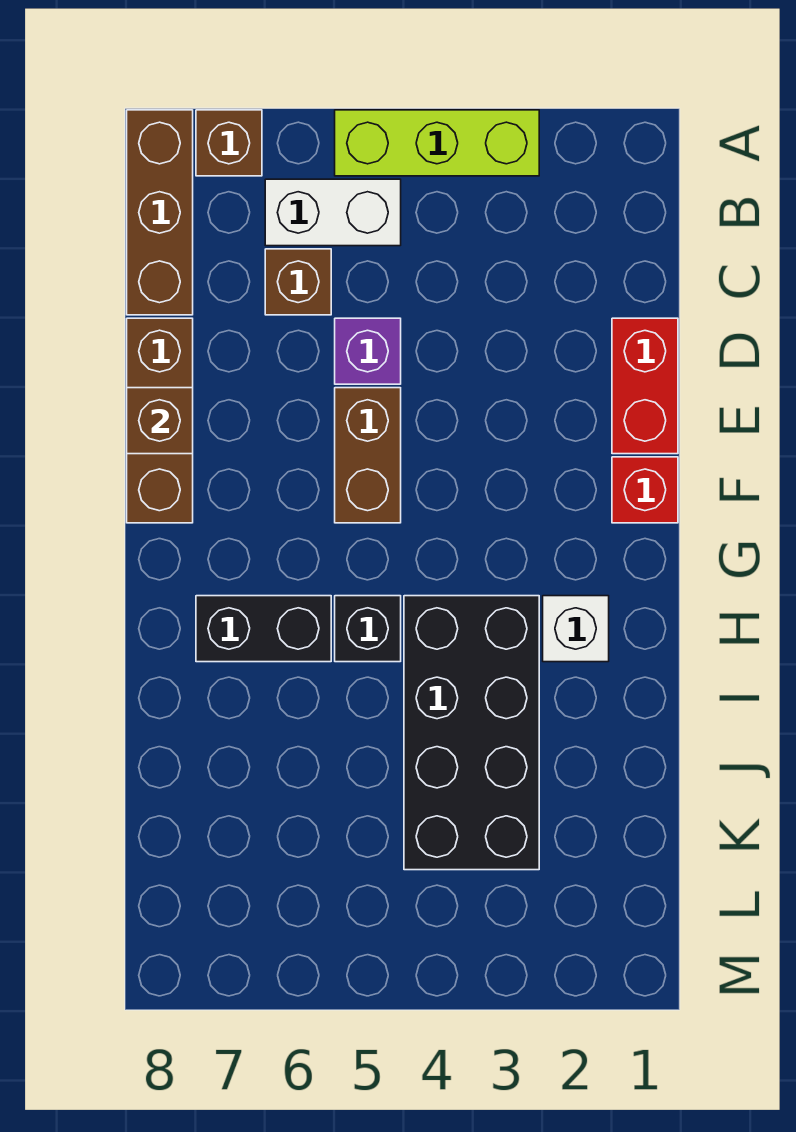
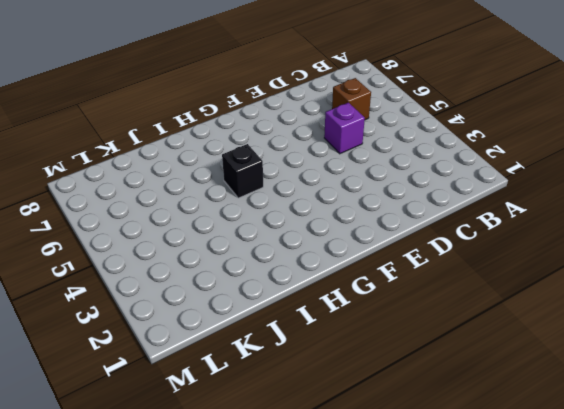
none -> lime brick A3:A5 level 1
none -> brown brick A7 level 1
none -> brown brick A8:C8 level 1

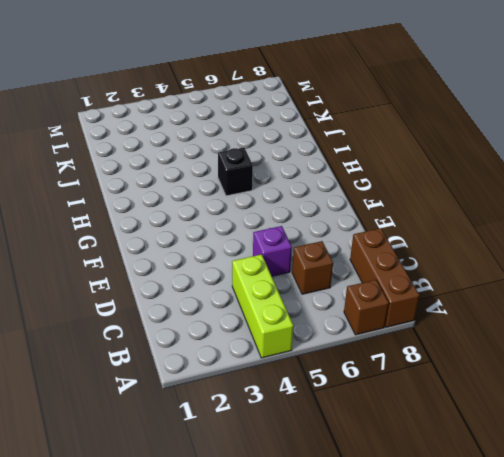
lime brick A4:C4 level 1 -> lime brick A3:A5 level 1
none -> white brick B5:B6 level 1
none -> red brick D1:E1 level 1
none -> brown brick D8:F8 level 1

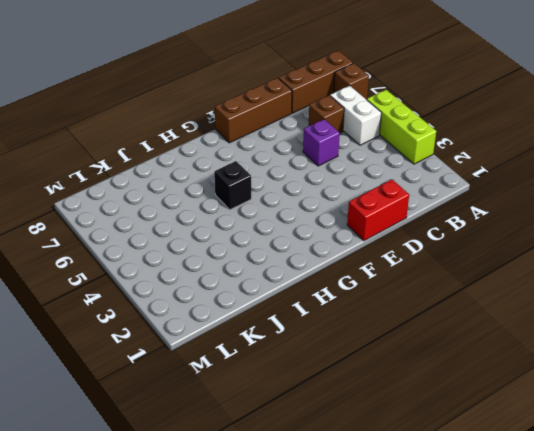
none -> brown brick E5:F5 level 1
none -> red brick F1 level 1
none -> white brick H2 level 1

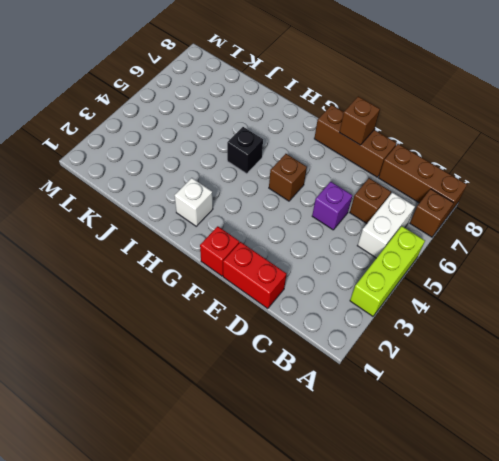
brown brick F5 level 1 -> brown brick E5:F5 level 1
none -> black brick H3:K4 level 1
none -> black brick H6:H7 level 1

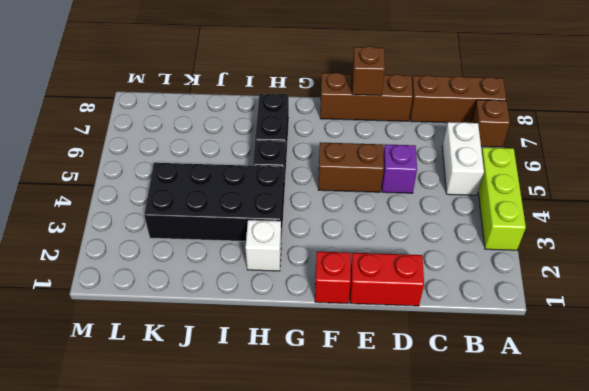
none -> brown brick C6 level 1

